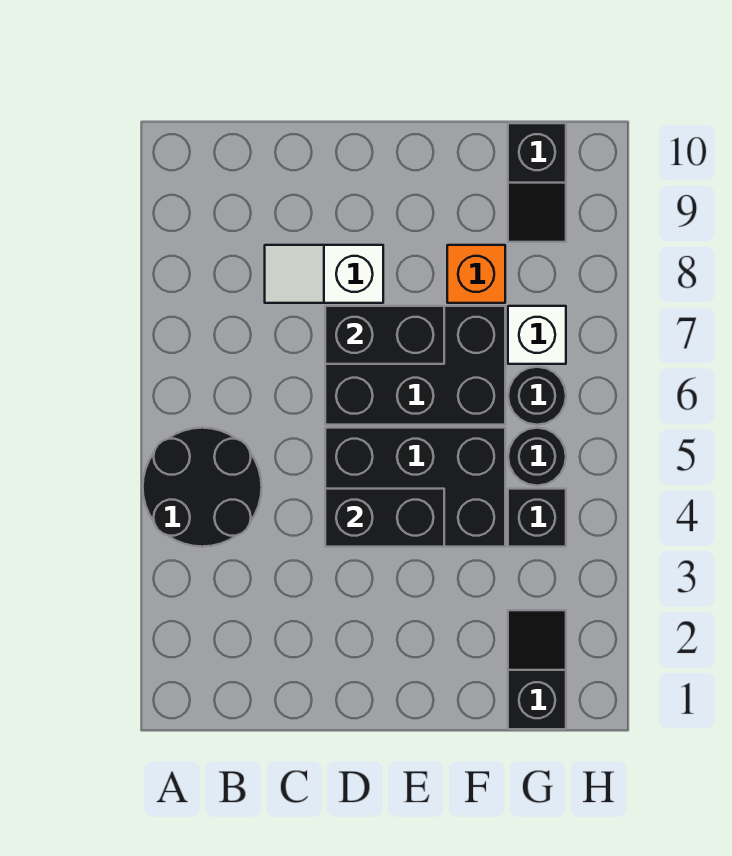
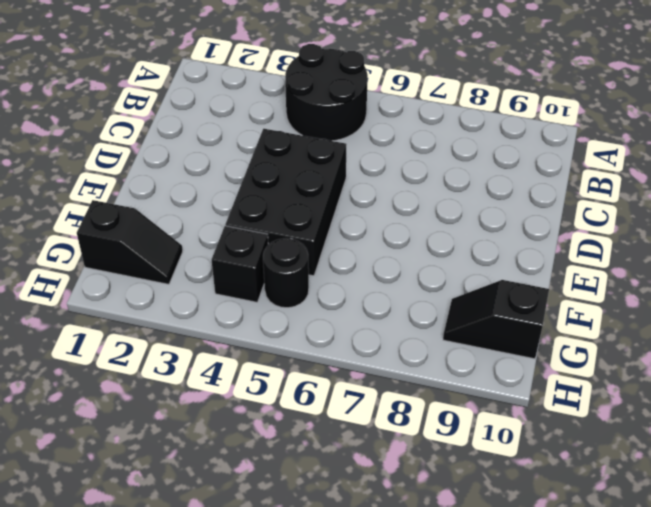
none -> white slope C8:D8 level 1 top D
none -> black brick D6:F7 level 1
none -> orange brick F8 level 1

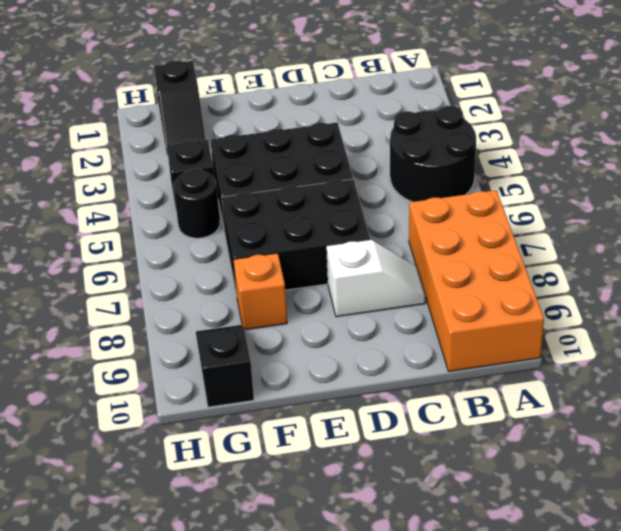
orange brick A7:B10 level 1 -> none
none -> black round brick G6 level 1
none -> white brick G7 level 1
none -> black brick D4:E4 level 2

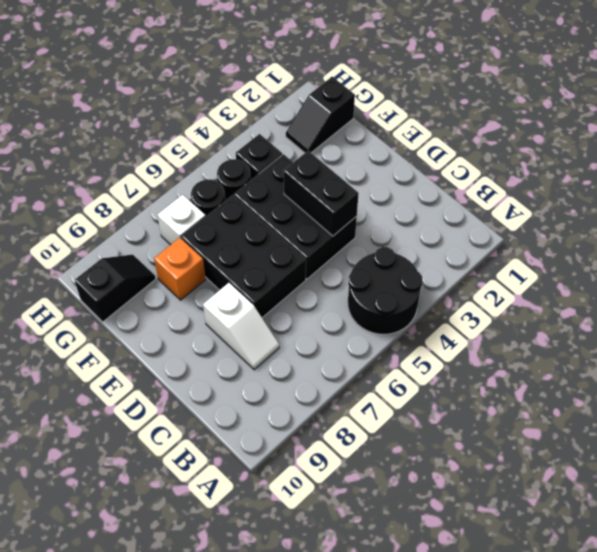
none -> black brick D7:E7 level 2

